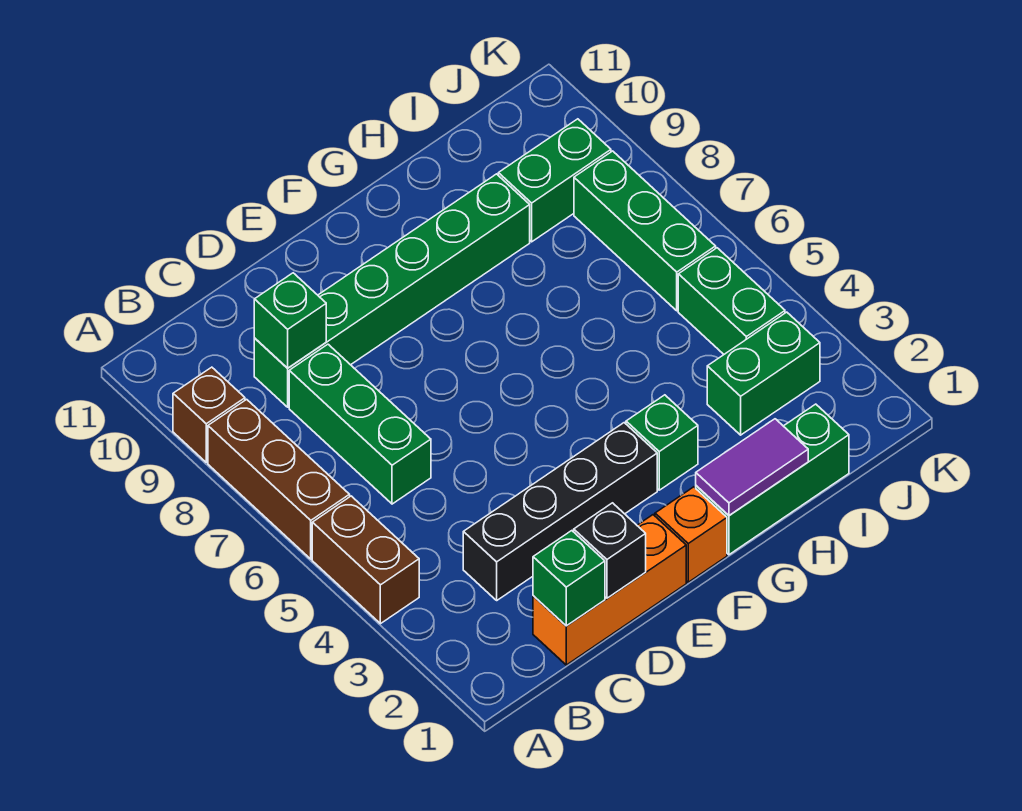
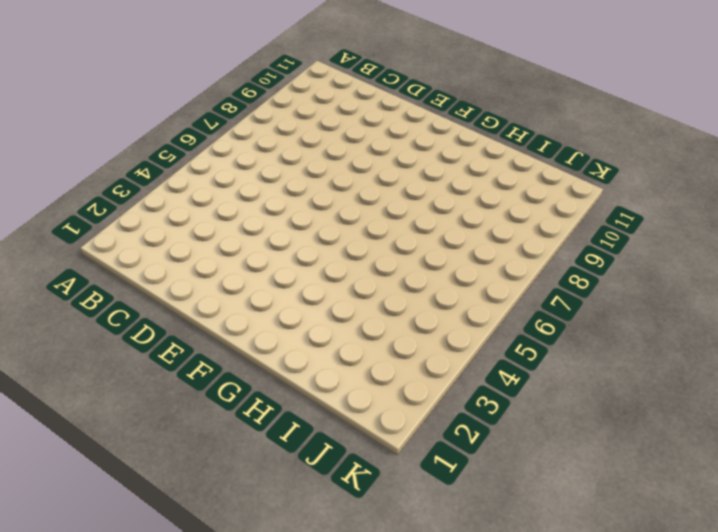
none -> brown brick A4:A5 level 1
none -> brown brick A6:A8 level 1
none -> brown brick A9 level 1

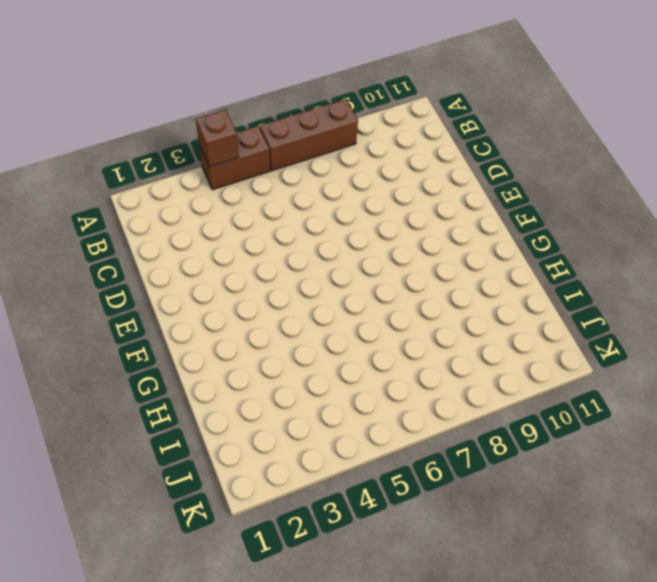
brown brick A4 level 2 -> brown brick A9 level 1
none -> orange brick C1:E1 level 1
none -> black brick C3:F3 level 1
none -> green brick C6:C8 level 1

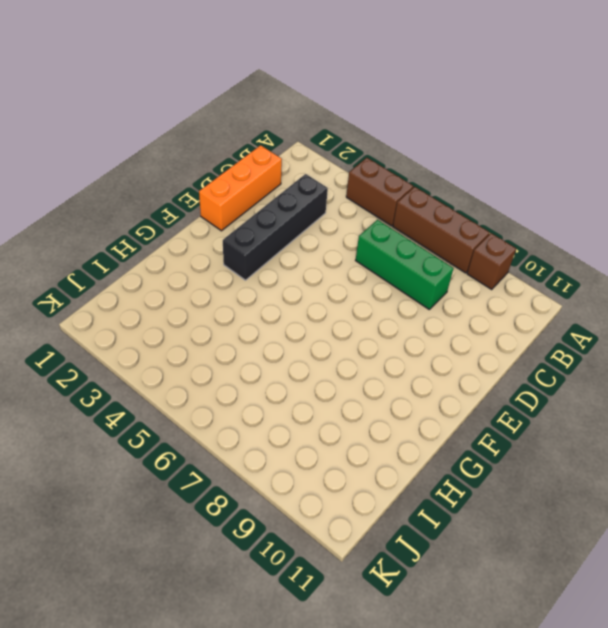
none -> green brick C9:H9 level 1
none -> orange brick F1 level 1
none -> green brick G1:I1 level 1

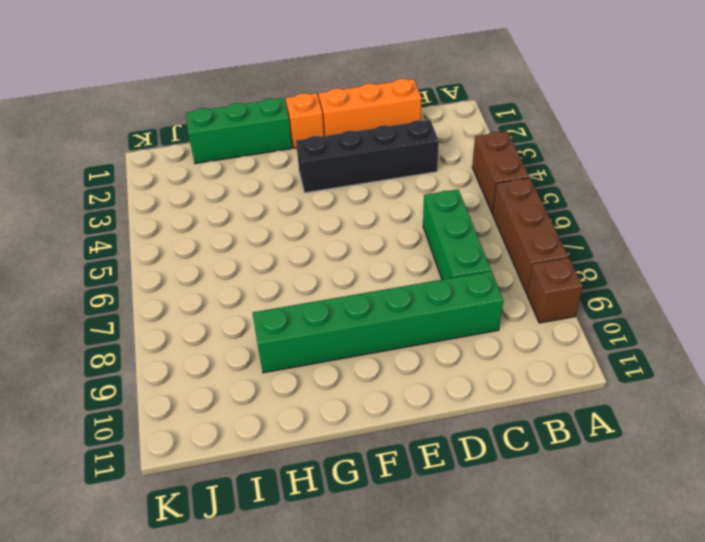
none -> green brick G3 level 1
none -> green brick I3:J3 level 1
none -> green brick I9:J9 level 1

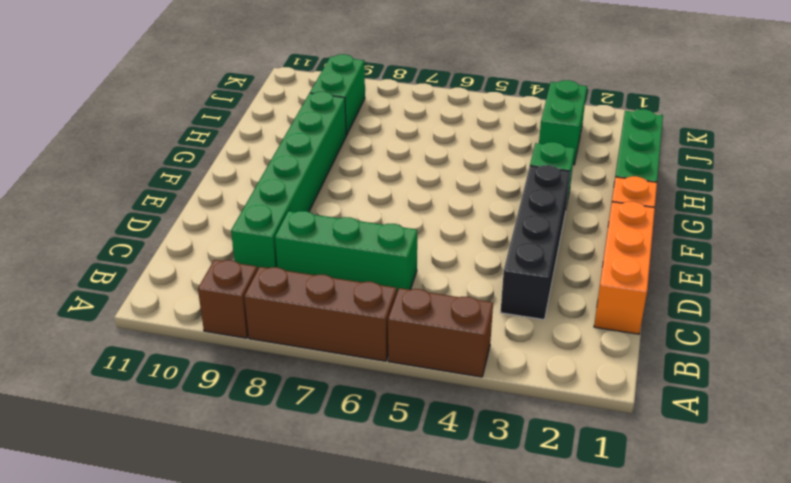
none -> green brick J4:J5 level 1
none -> green brick J6:J8 level 1
none -> green brick C1 level 2

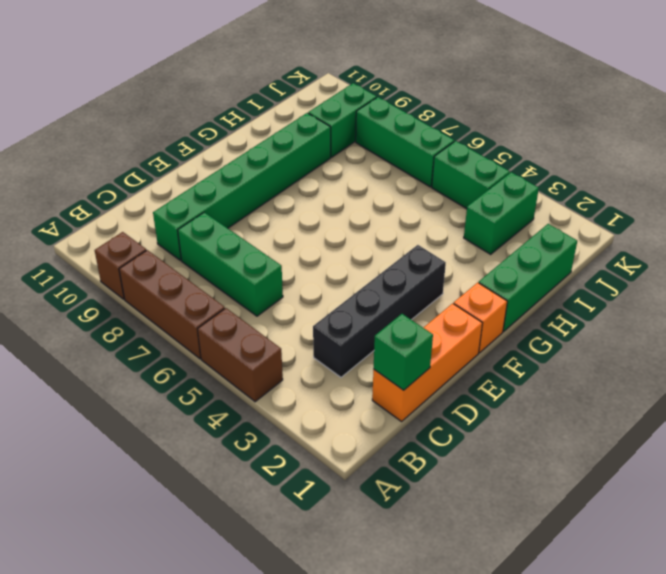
none -> green brick G3 level 1
none -> green brick C9 level 2
none -> black brick D1 level 2

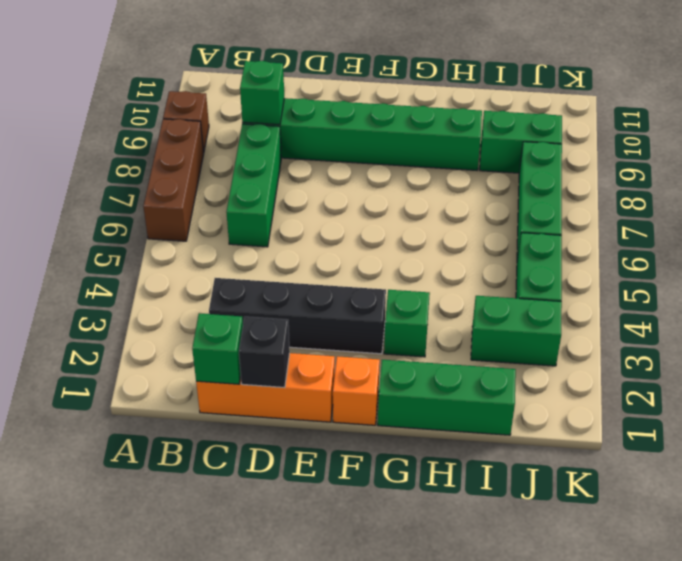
none -> brown brick A4:A5 level 1
none -> purple tile G1:H1 level 2

